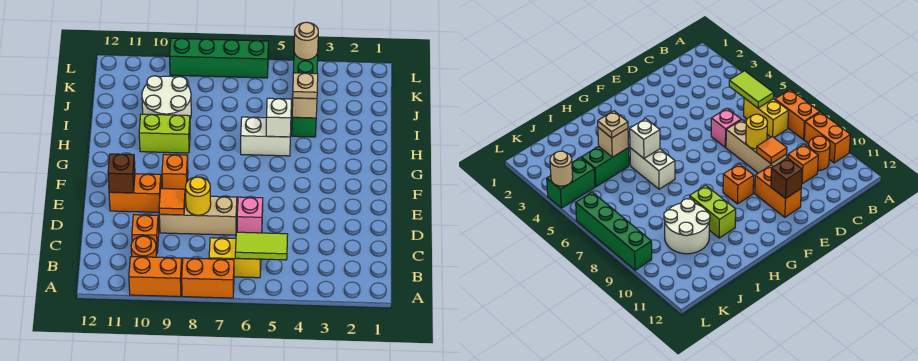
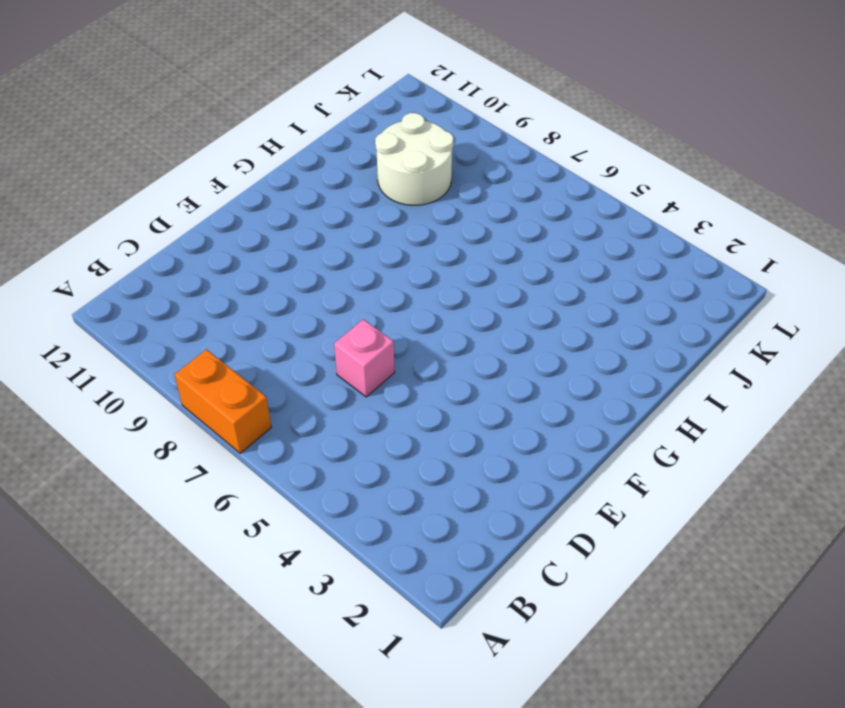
none -> orange brick A9:A10 level 1
none -> yellow brick B6:B7 level 1
none -> orange round brick B10 level 1

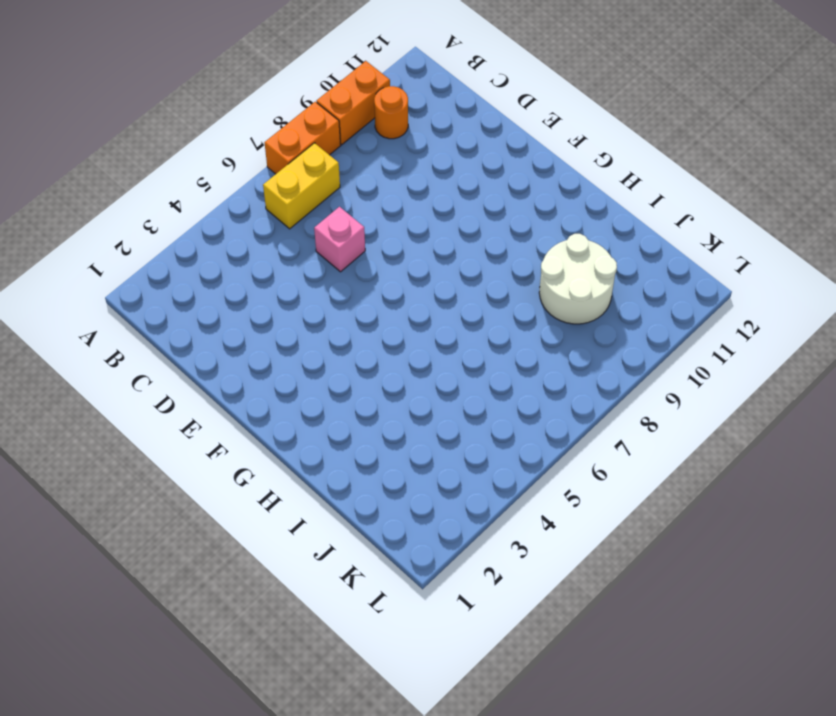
none -> orange brick C10 level 1
none -> tan brick D7:D9 level 1
none -> orange brick E10:E11 level 1

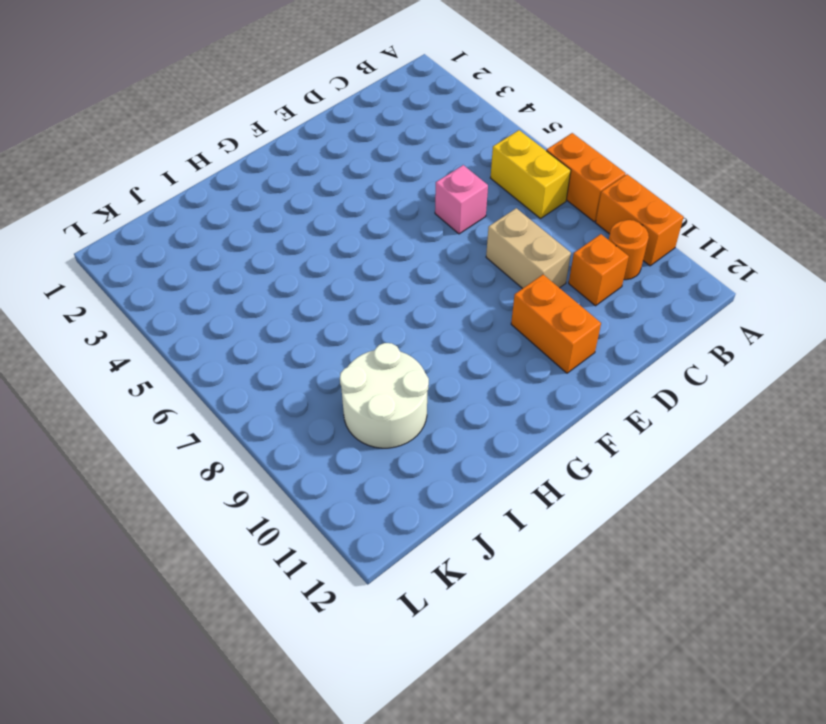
tan brick D8:D9 level 1 -> tan brick D7:D9 level 1
none -> orange brick F9 level 1
none -> white brick H5:H6 level 1
none -> lime brick H9:H10 level 1

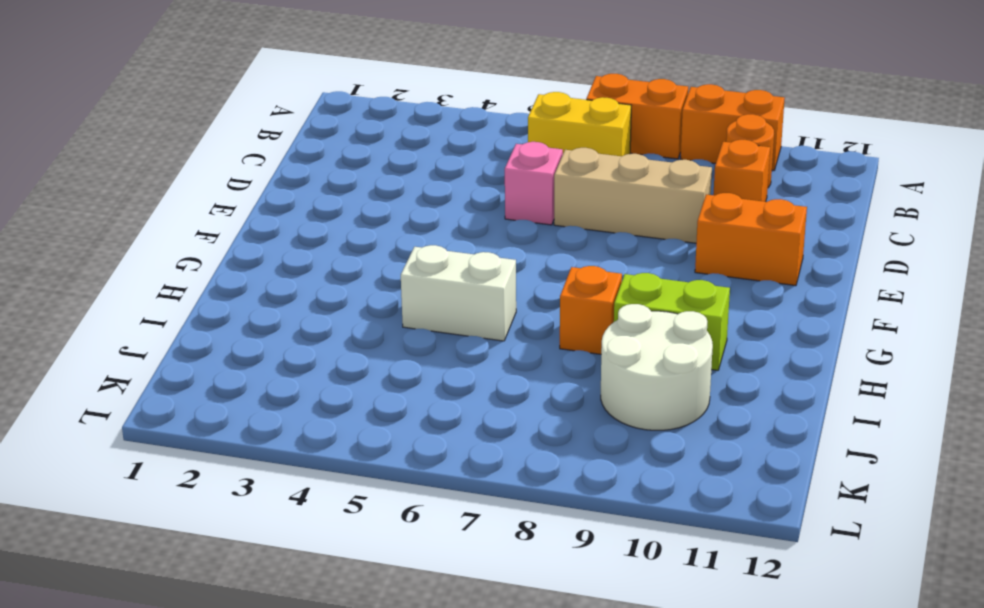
orange brick H8 level 1 -> orange brick F9 level 1
none -> green brick I4:J4 level 1
none -> green brick K4:L4 level 1
none -> green brick L6:L9 level 1

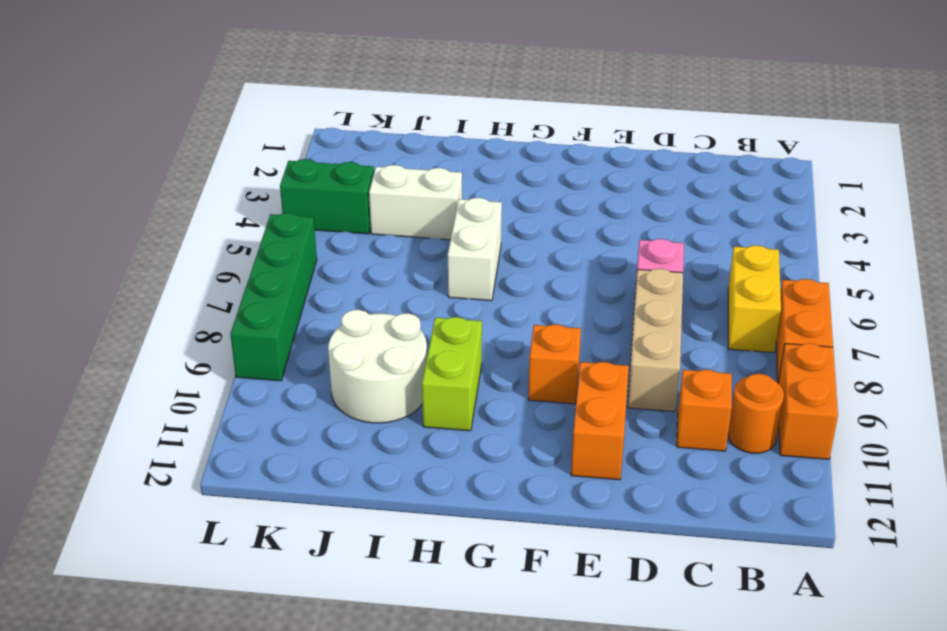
white brick I4:J4 level 1 -> green brick I4:J4 level 1
none -> lime tile B5:B6 level 2
none -> yellow round brick D8 level 2
none -> orange tile D9 level 2

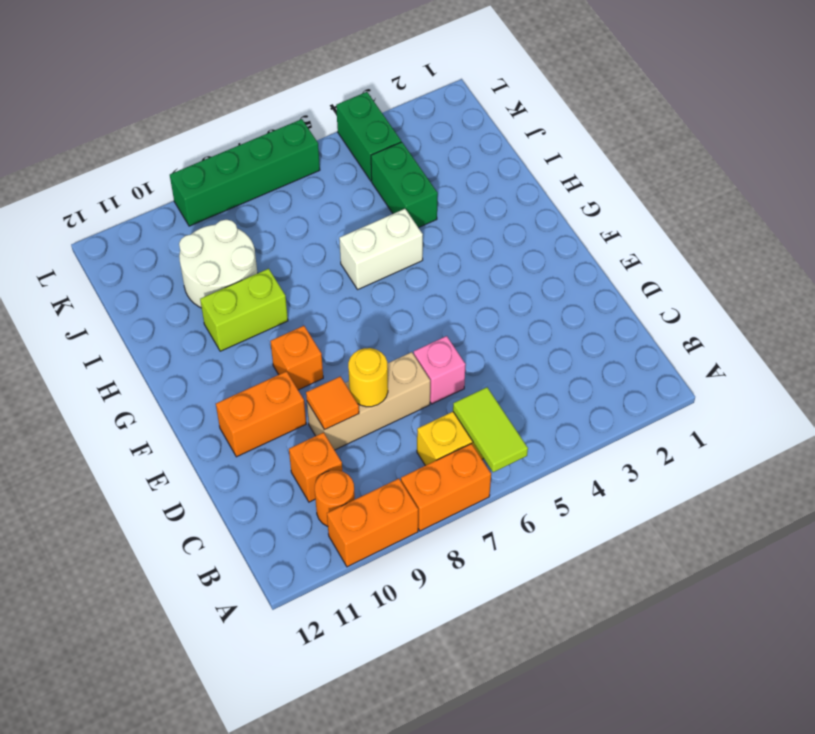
lime tile A6:B6 level 2 -> lime tile B5:B6 level 2
none -> brown brick E11 level 2
none -> white brick H5 level 2
none -> tan brick I4 level 2

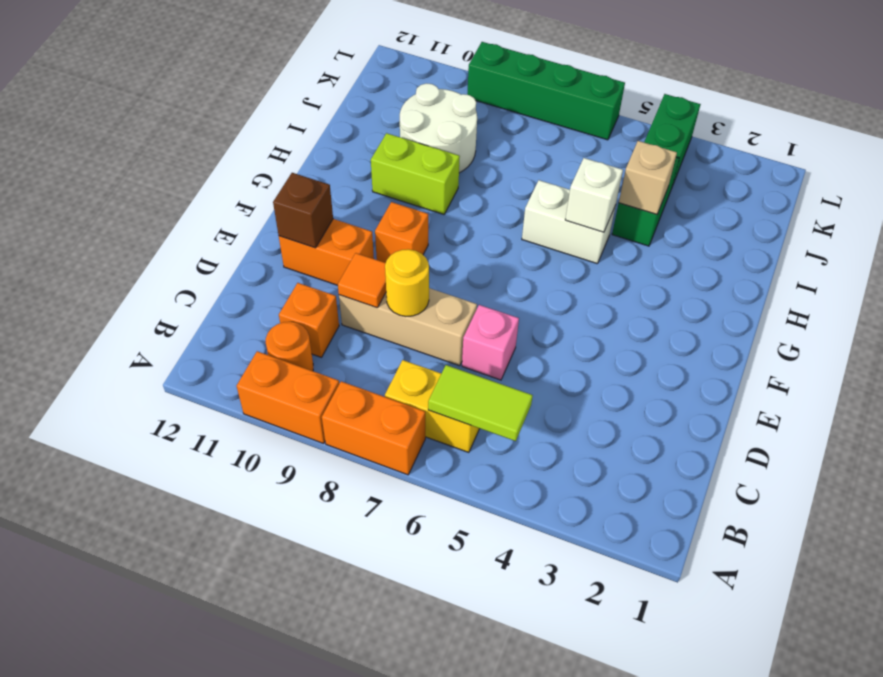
none -> tan round brick L4 level 2
none -> tan plate I4 level 3

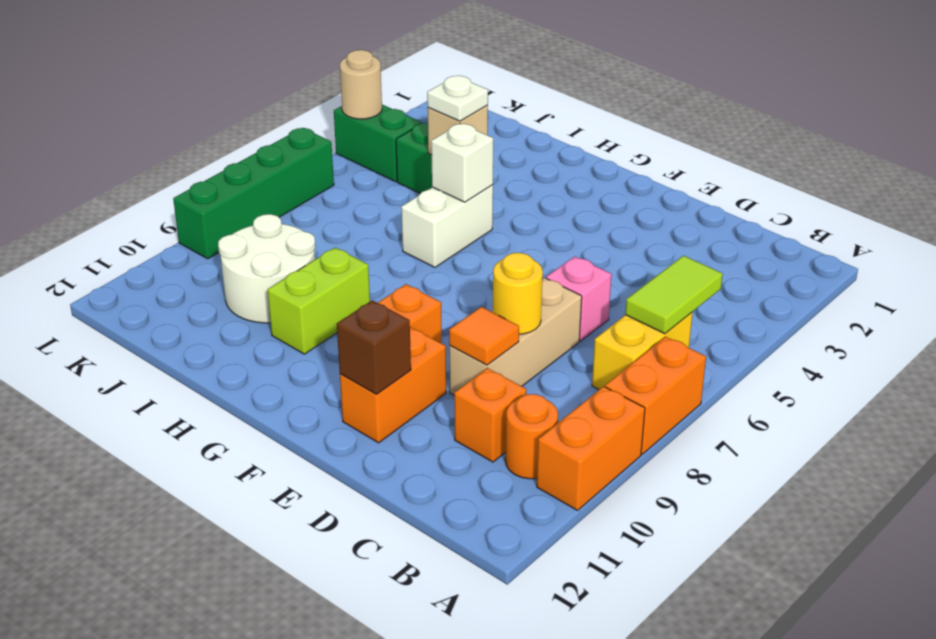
white plate I4 level 3 -> tan plate I4 level 3

